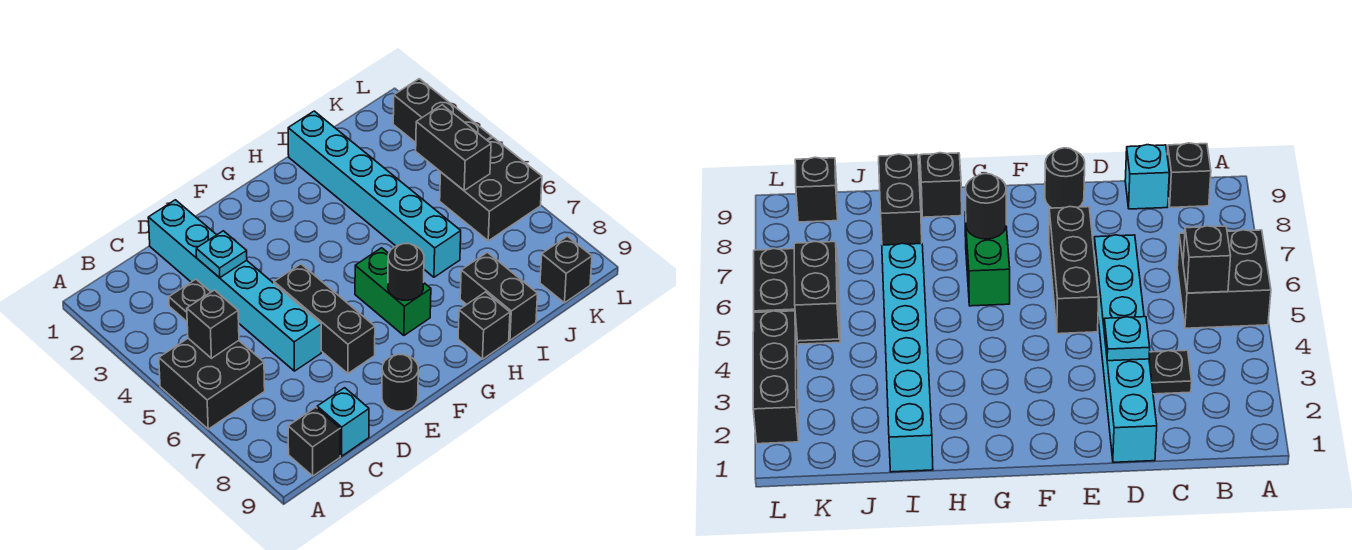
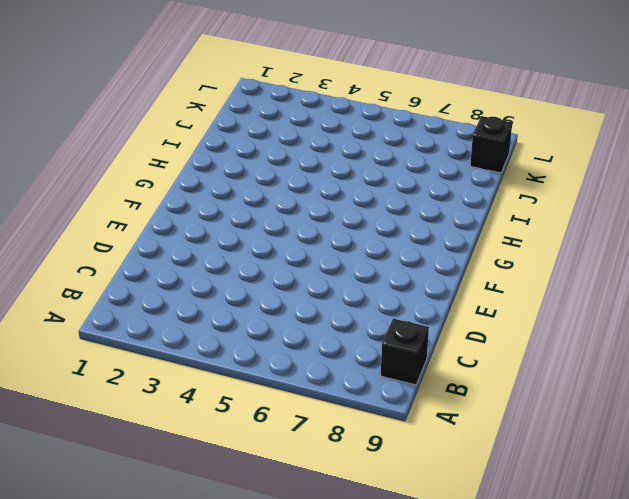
none -> black brick A5:B6 level 1
none -> black plate C3 level 1
none -> cyan brick C9 level 1

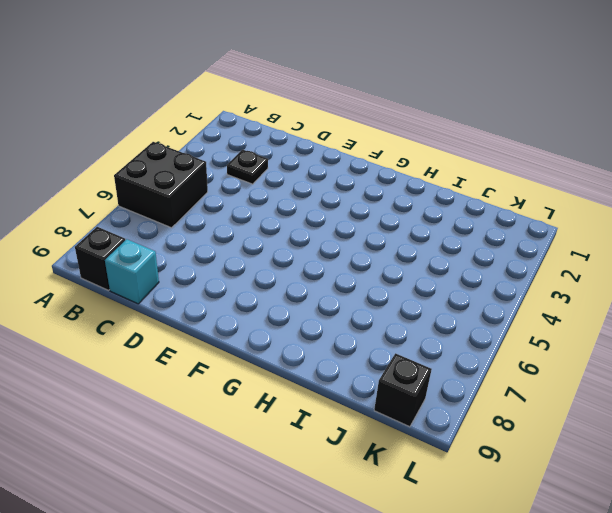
none -> cyan brick D1:D6 level 1
none -> black brick E5:E7 level 1
none -> black round brick E9 level 1

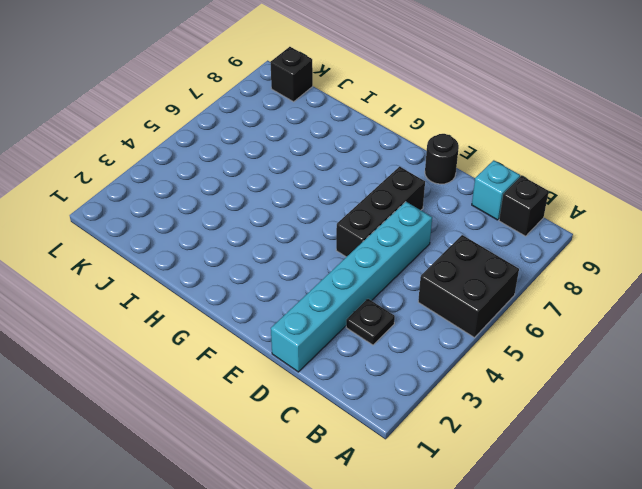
none -> green brick G6:G7 level 1
none -> black brick H9 level 1
none -> cyan brick I1:I6 level 1

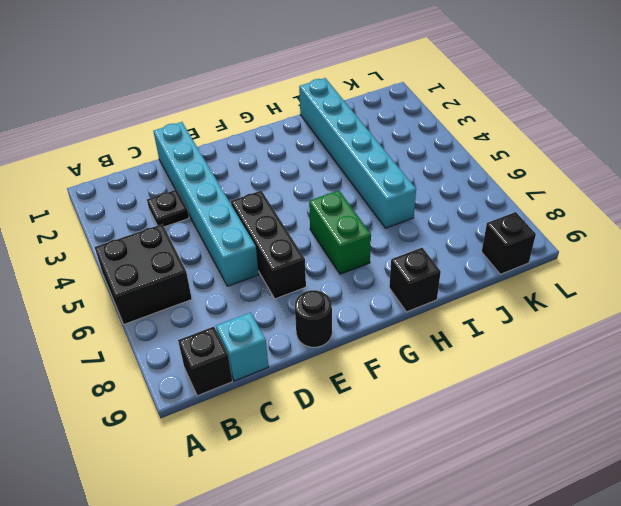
none -> black brick I8:I9 level 1
none -> black brick K5:L6 level 1
none -> black brick L2:L4 level 1

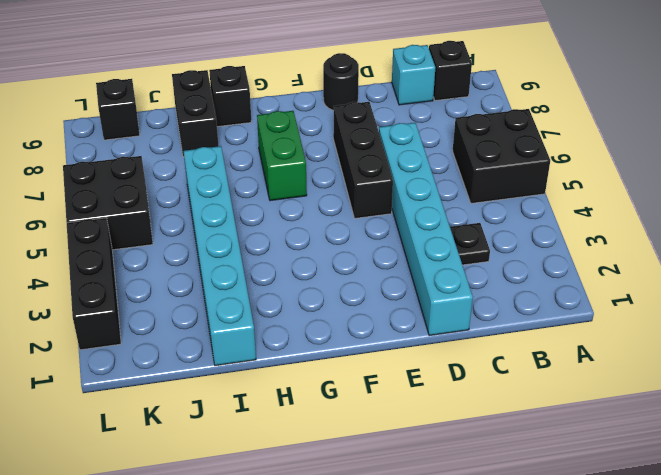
none -> black brick B5 level 2
none -> cyan plate D3 level 2
none -> black round brick G7 level 2

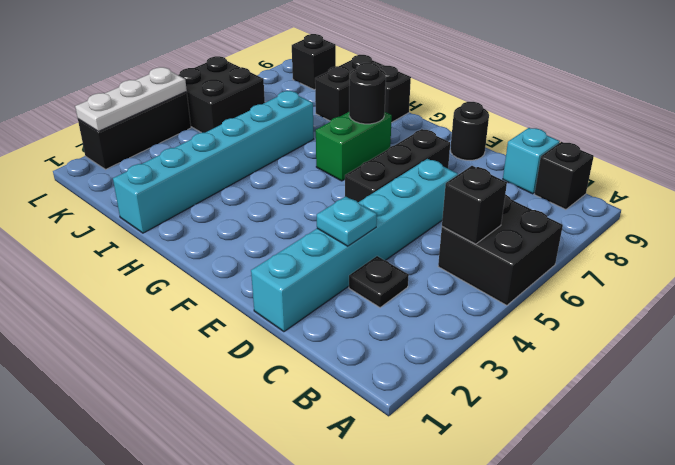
white plate L2:L4 level 2 -> none
none -> black brick K4:K5 level 2

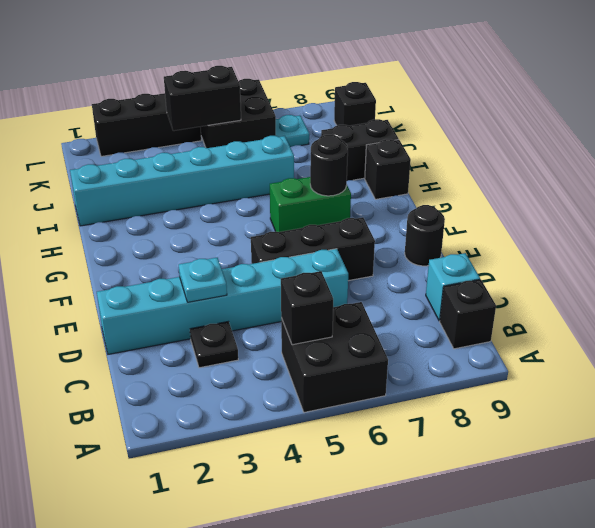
cyan plate K7 level 1 -> none

